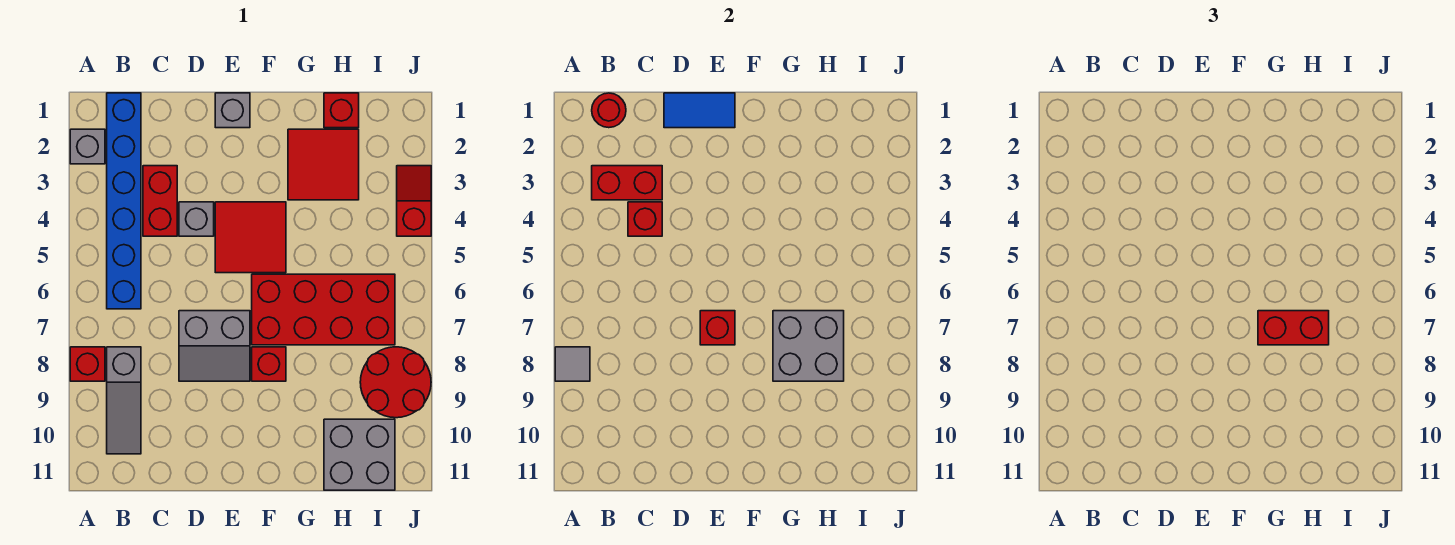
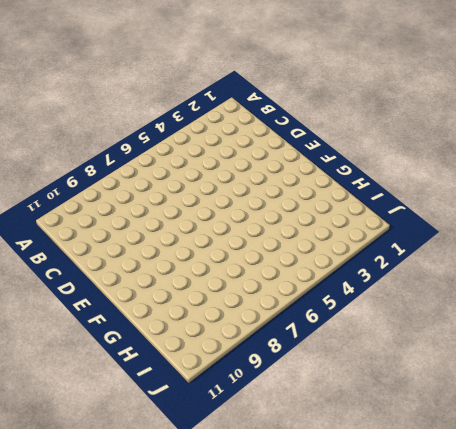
none -> grey brick A2 level 1
none -> red brick A8 level 1
none -> blue brick B1:B6 level 1

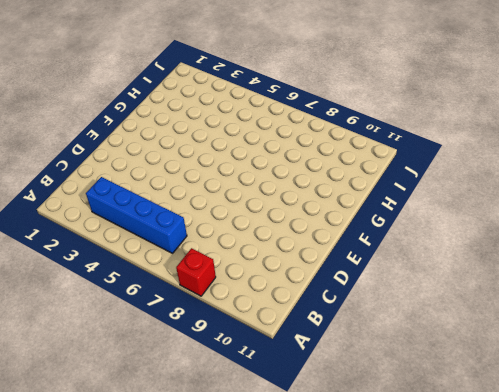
blue brick B3:B6 level 1 -> blue brick B1:B6 level 1
none -> grey brick A2 level 1
none -> grey slope B8:B10 level 1 top 8
none -> red brick C3:C4 level 1

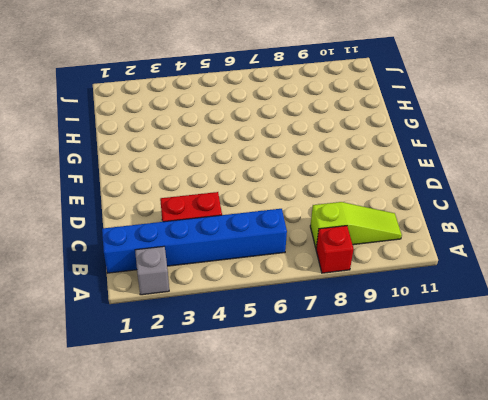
lime slope B8:B10 level 1 top 8 -> grey slope B8:B10 level 1 top 8
none -> grey brick D4 level 1
none -> grey slope D7:E8 level 1 top 7
none -> grey brick E1 level 1

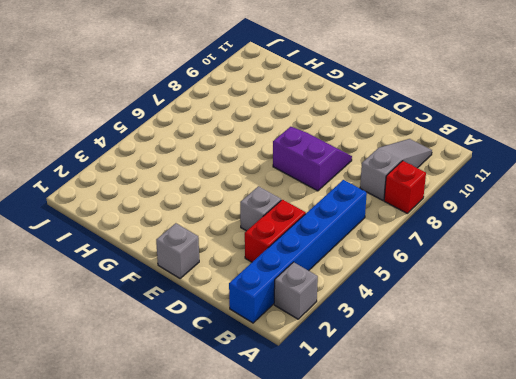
purple slope D7:E8 level 1 top 7 -> grey slope D7:E8 level 1 top 7
none -> red tile E4:F5 level 1
none -> red brick F6:I7 level 1
none -> red brick F8 level 1

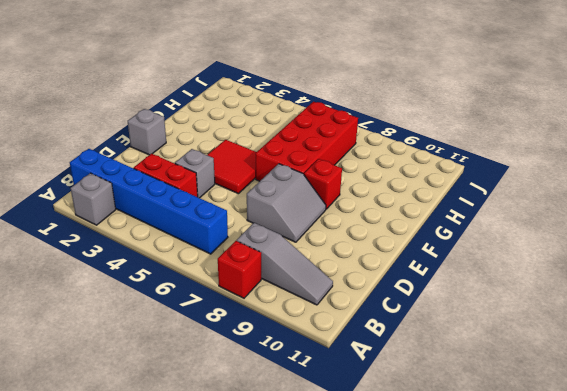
none -> red tile G2:H3 level 1
none -> red brick H1 level 1
none -> grey brick H10:I11 level 1

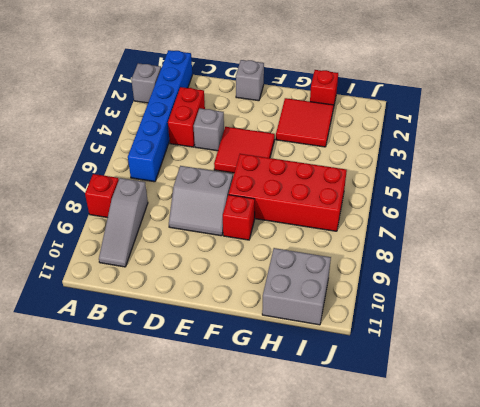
none -> red round brick I8:J9 level 1
none -> red slope J3:J4 level 1 top 4
none -> grey tile A8 level 2

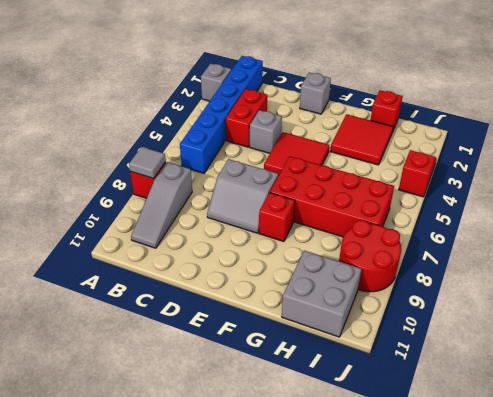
none -> red round brick B1 level 2
none -> red brick B3:C3 level 2
none -> red brick C4 level 2

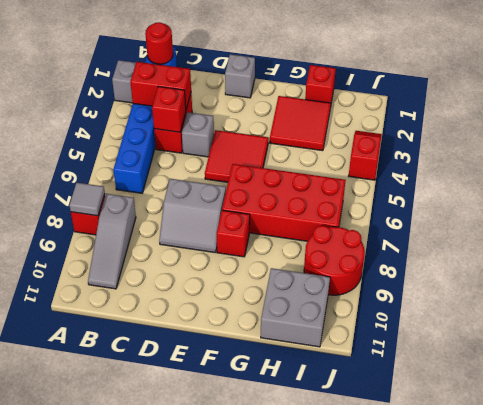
none -> blue tile D1:E1 level 2
none -> red brick E7 level 2
none -> grey brick G7:H8 level 2

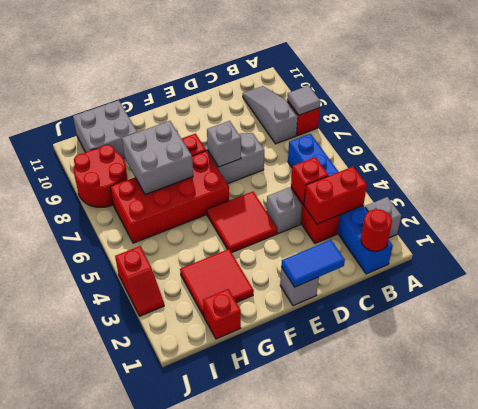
grey brick E7 level 2 -> red brick E7 level 2
none -> red brick G7:H7 level 3

